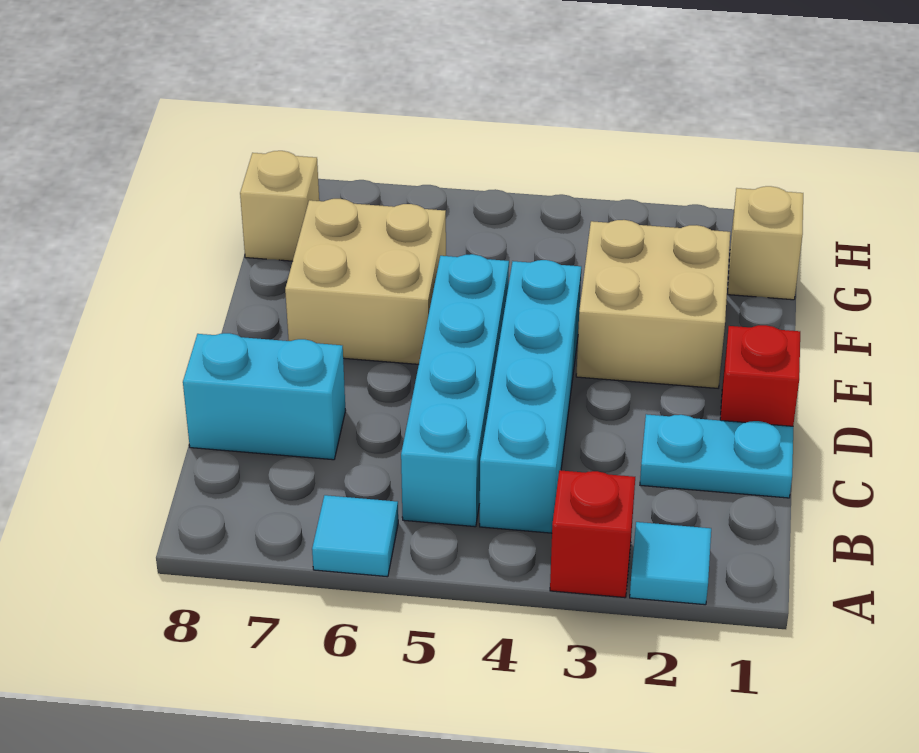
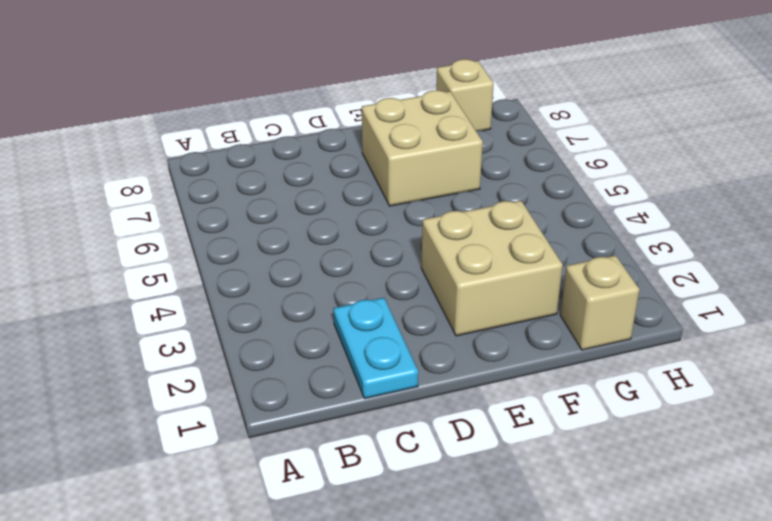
none -> cyan tile A2 level 1
none -> red brick A3 level 1
none -> cyan tile A6 level 1

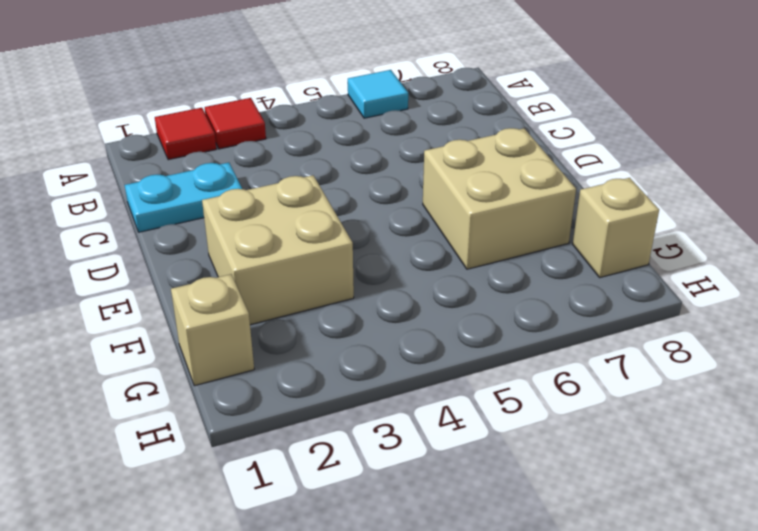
red tile A2 level 1 -> cyan tile A2 level 1
red tile A3 level 1 -> red brick A3 level 1
none -> cyan brick B4:E4 level 1
none -> cyan brick B5:E5 level 1
none -> cyan brick C7:C8 level 1

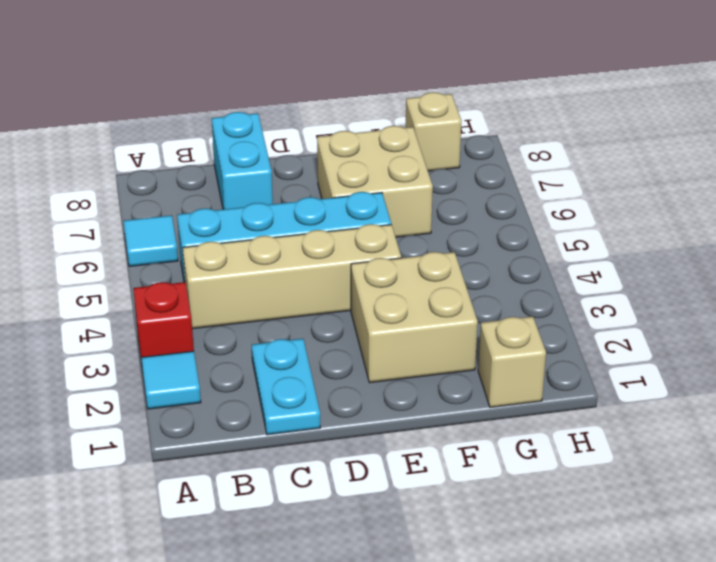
tan brick B4:E4 level 1 -> cyan brick B4:E4 level 1
none -> red brick D1 level 1

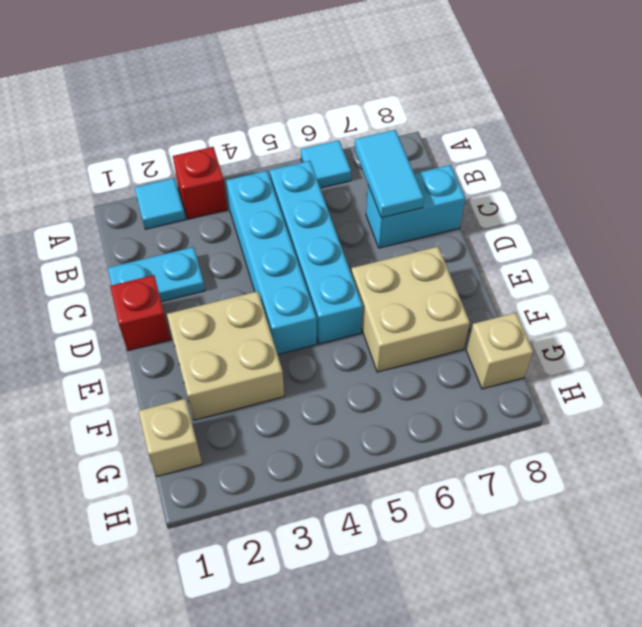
cyan tile B7:C7 level 2 -> none

